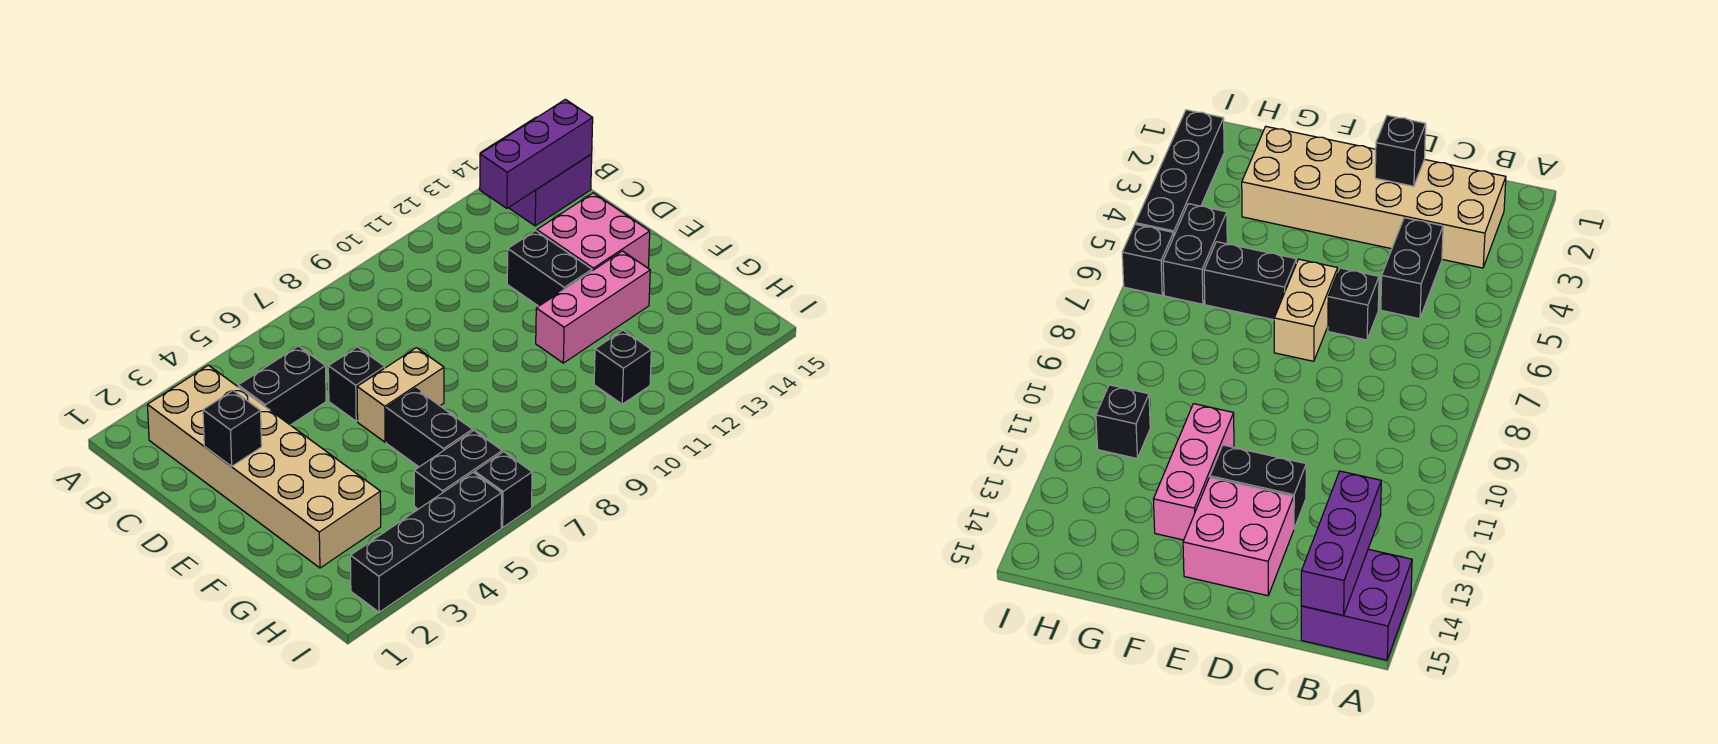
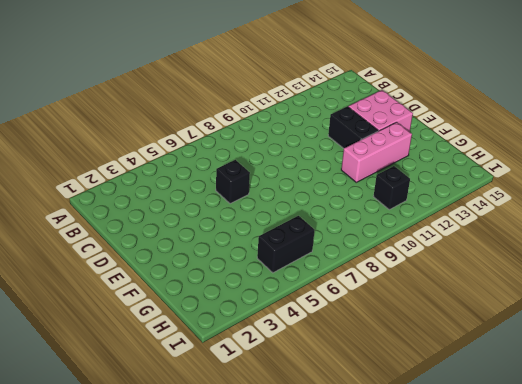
none -> purple brick A14:B15 level 1
none -> tan brick B2:G3 level 1
none -> black brick C4:C5 level 1

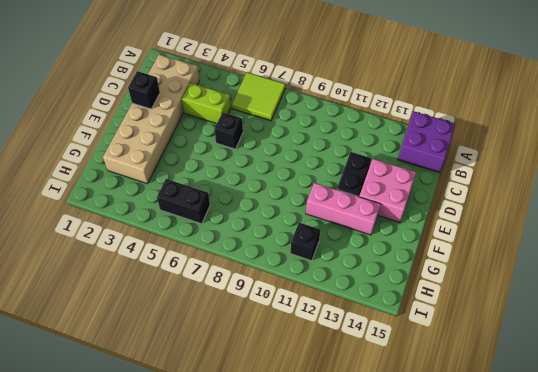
lime tile A6:B7 level 1 -> none
lime brick C4:C5 level 1 -> black brick C4:C5 level 1
none -> tan brick E6:E7 level 1
none -> black brick F6:G6 level 1
none -> black brick I2:I5 level 1

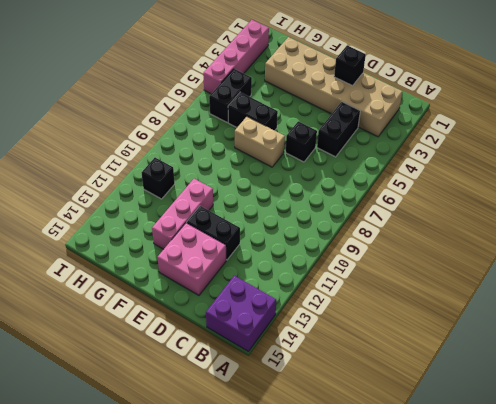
tan brick E7:F7 level 1 -> tan brick E6:E7 level 1
pink brick I2:I5 level 1 -> black brick I2:I5 level 1
none -> black brick I6 level 1
none -> purple brick B13:B15 level 2

